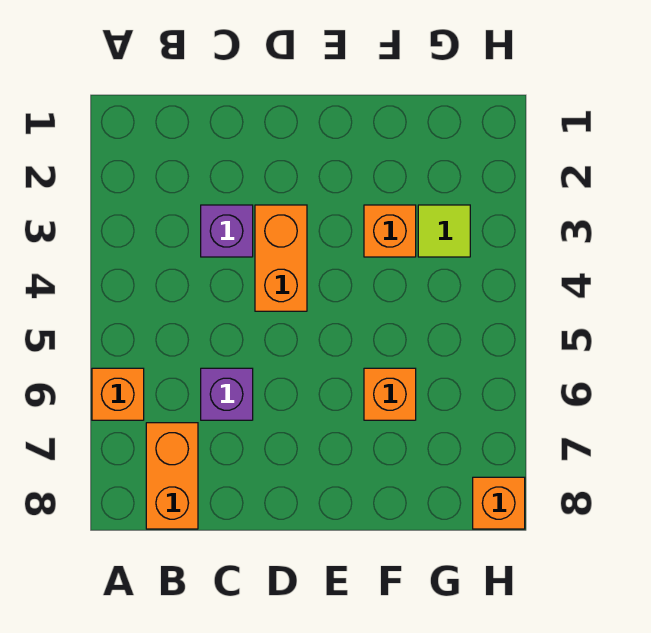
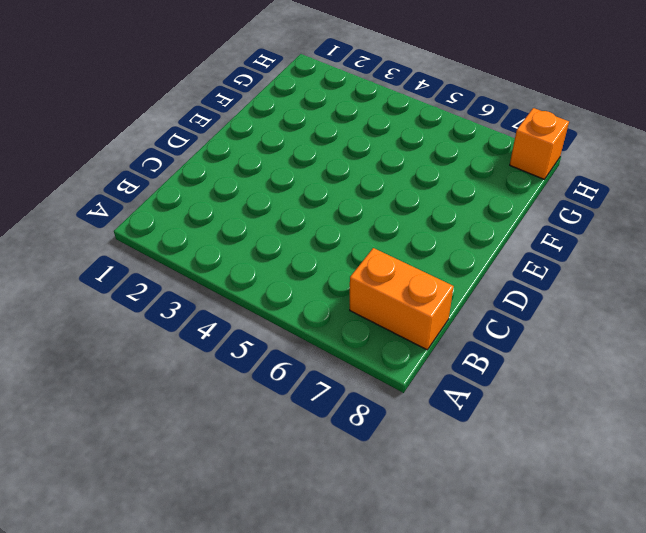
none -> orange brick A6 level 1
none -> purple brick C3 level 1

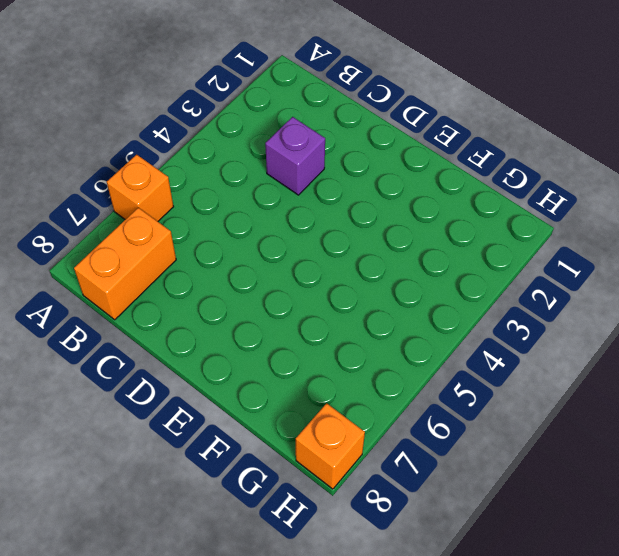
none -> purple brick C6 level 1
none -> orange brick D3:D4 level 1

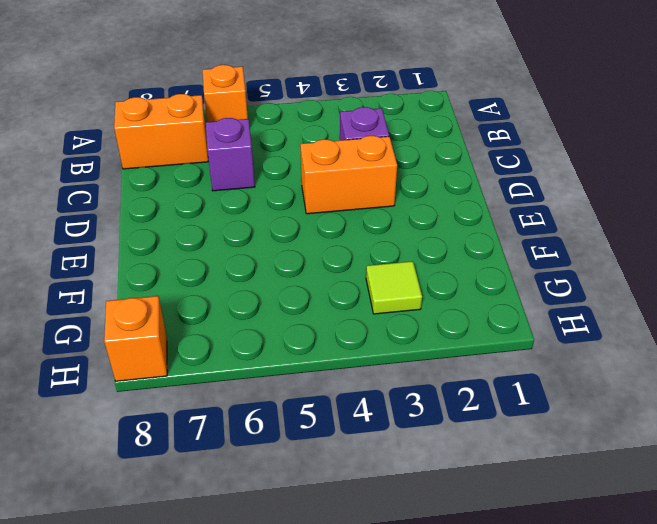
none -> orange brick F3 level 1
none -> orange brick F6 level 1

